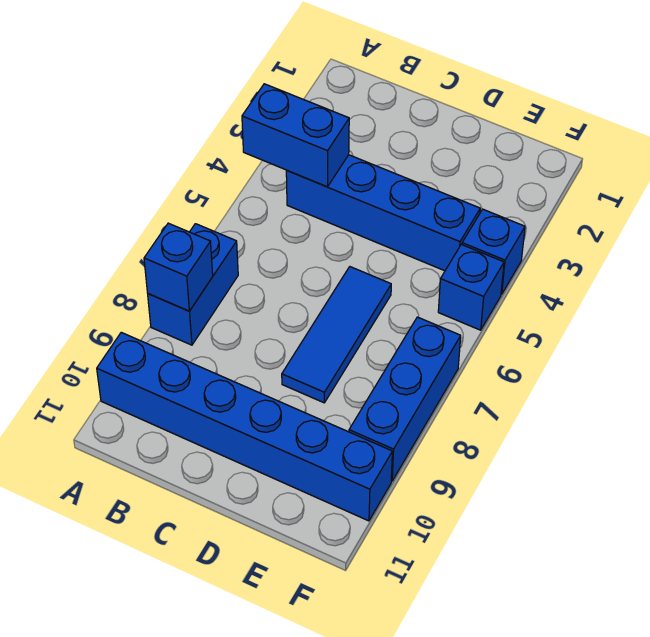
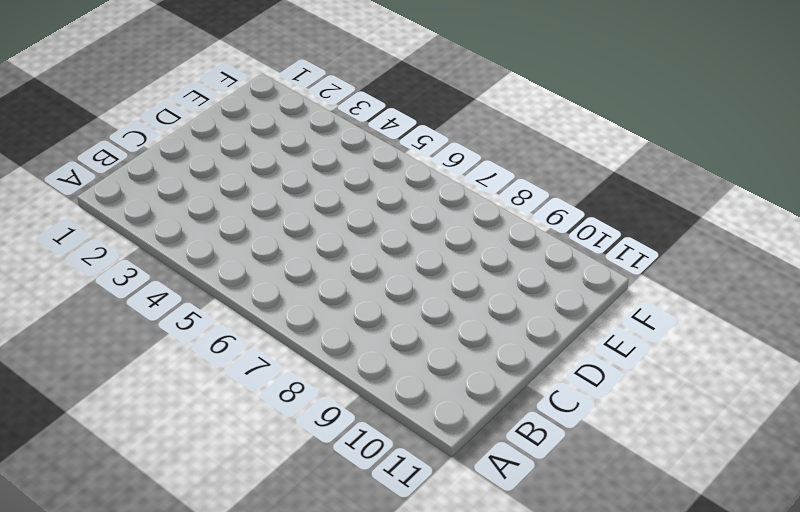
none -> blue brick A7:A8 level 1
none -> blue brick A10:F10 level 1

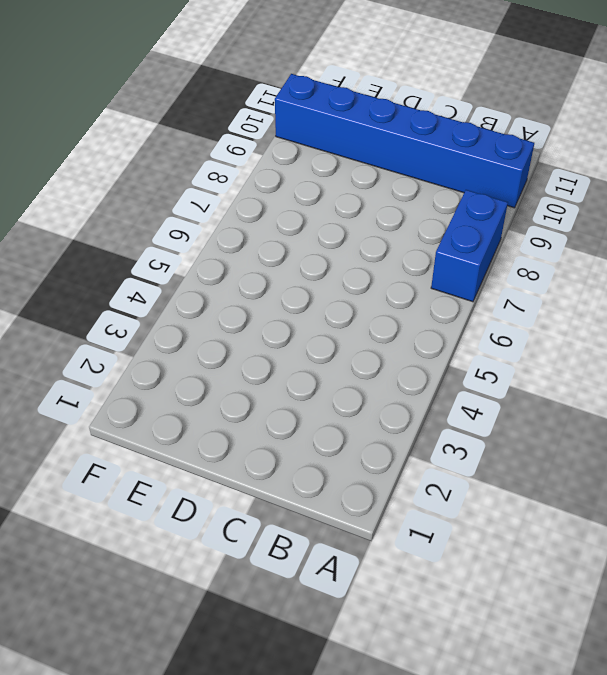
none -> blue brick B4:E4 level 1
none -> blue tile D6:D8 level 1

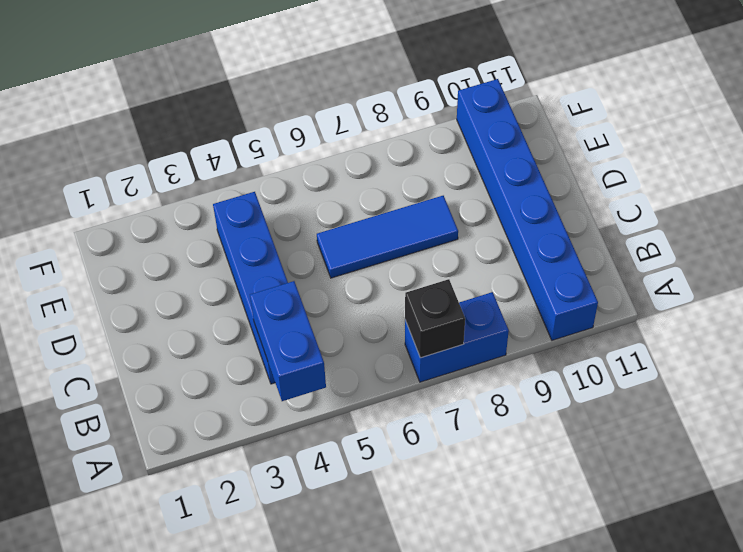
black brick A7 level 2 -> none
none -> blue brick F4 level 1
none -> blue brick F5 level 1

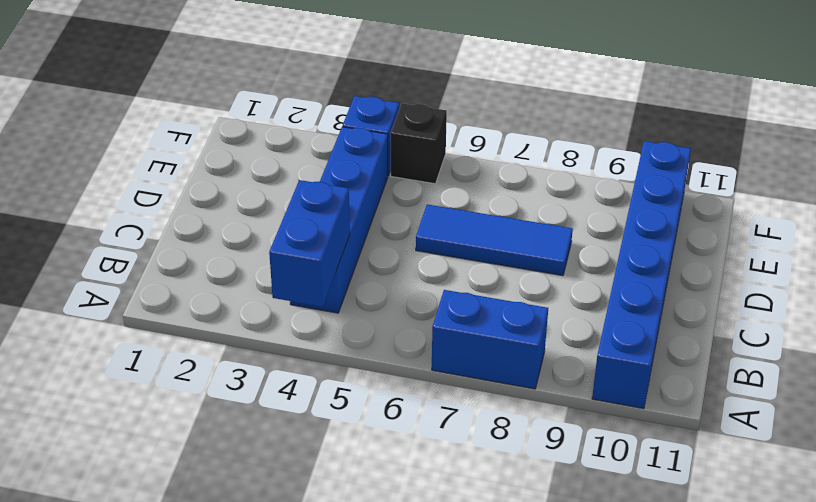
black brick F5 level 1 -> blue brick F5 level 1
none -> blue brick F7:F9 level 1
none -> blue brick A8 level 2

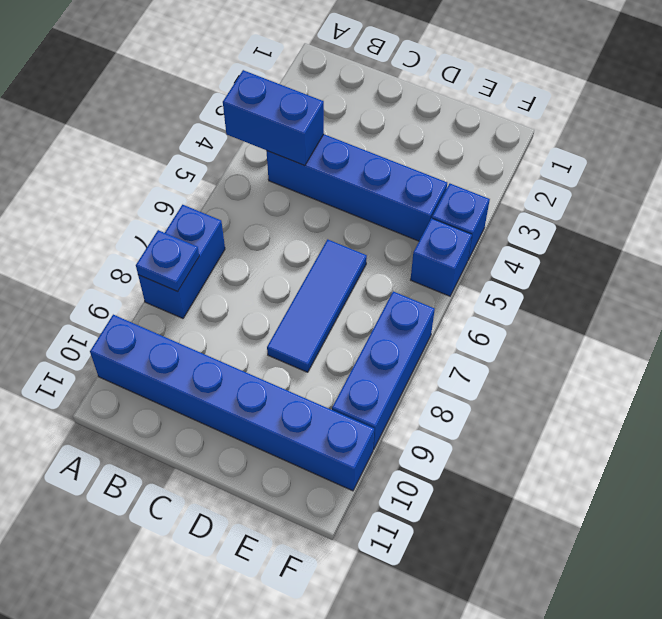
blue plate A8 level 2 -> blue brick A8 level 2

